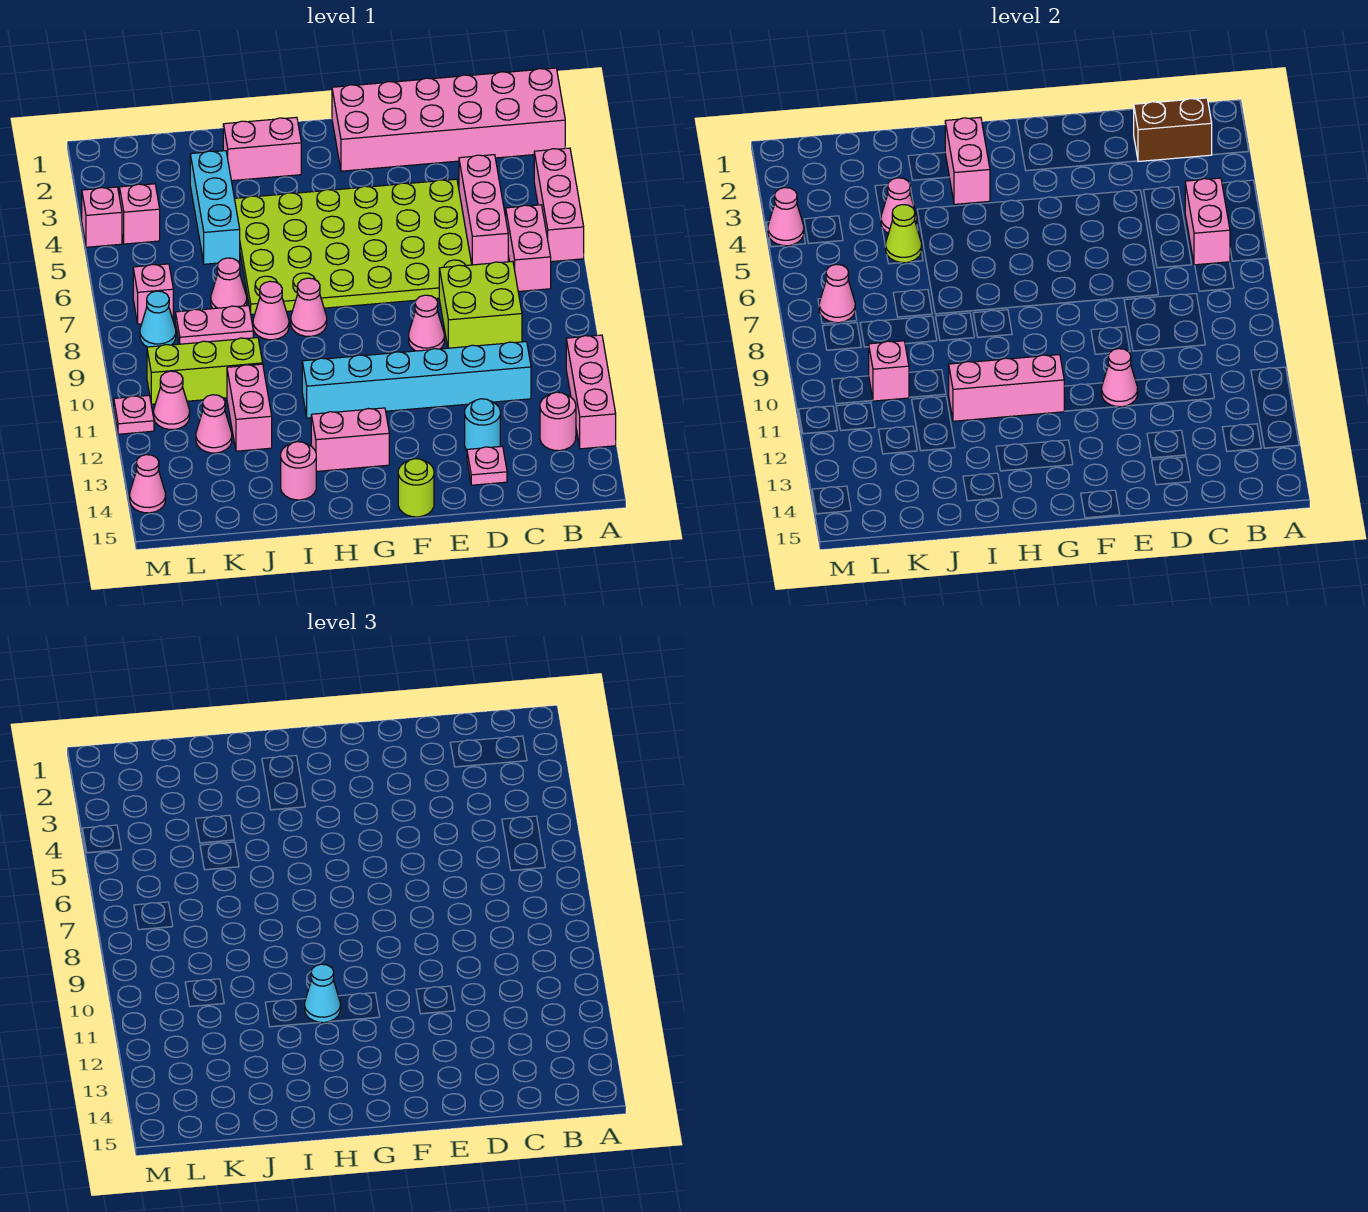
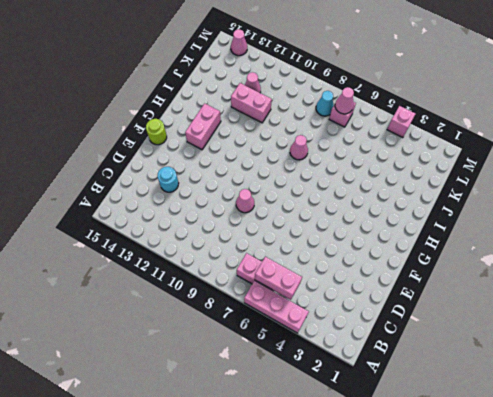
none -> pink brick A1:F2 level 1
none -> pink brick A11:A13 level 1
none -> pink round brick B13 level 1
none -> pink brick C4:C6 level 1

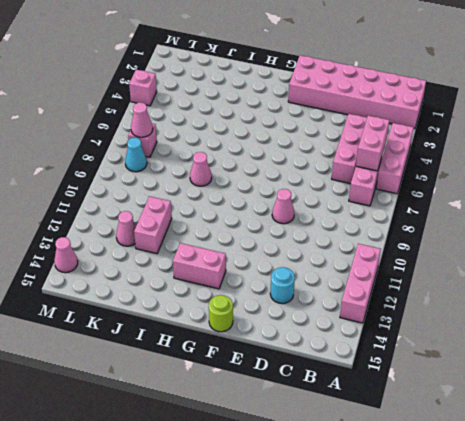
none -> pink round brick B13 level 1
none -> lime brick C8:D9 level 1
none -> cyan brick C11:H11 level 1
none -> lime plate D4:I7 level 1

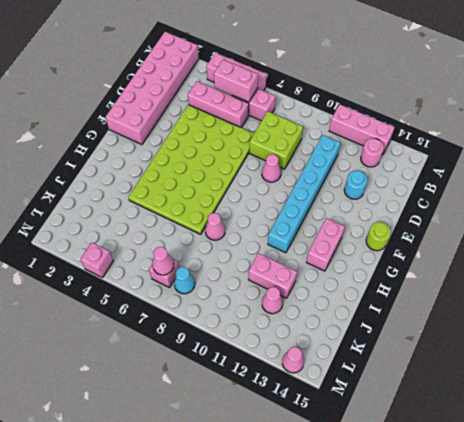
none -> pink plate D14 level 1
none -> pink brick H2:I2 level 1
none -> pink cone H8 level 1
none -> pink round brick I14 level 1

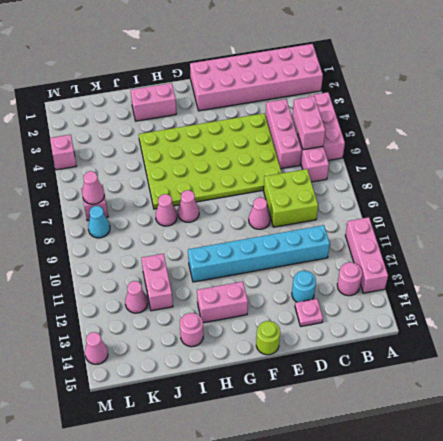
none -> cyan brick J3:J5 level 1
none -> pink cone J7 level 1
none -> pink plate J8:K8 level 1
none -> lime brick J10:L10 level 1

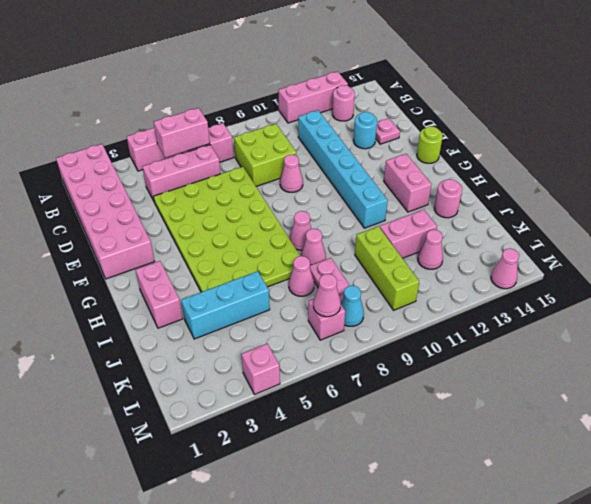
none -> pink brick L4 level 1
none -> pink cone L11 level 1
none -> pink plate M11 level 1
none -> brown brick B2:C2 level 2

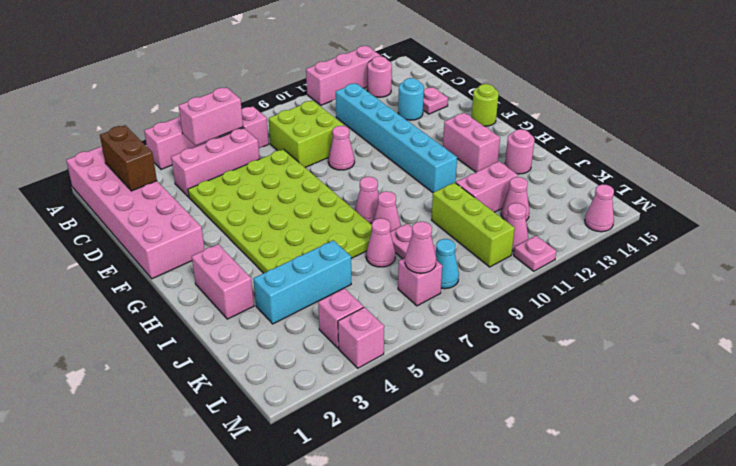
none -> pink cone E11 level 2
none -> pink brick G11:I11 level 2
none -> pink brick H2:H3 level 2
none -> pink cone J4 level 2

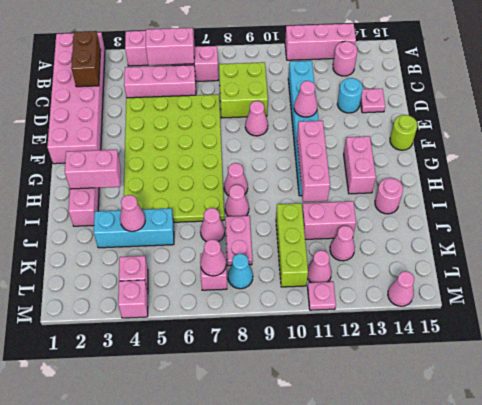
none -> lime cone J5 level 2
none -> pink brick K10 level 2
none -> pink cone M4 level 2
none -> cyan cone H11 level 3

